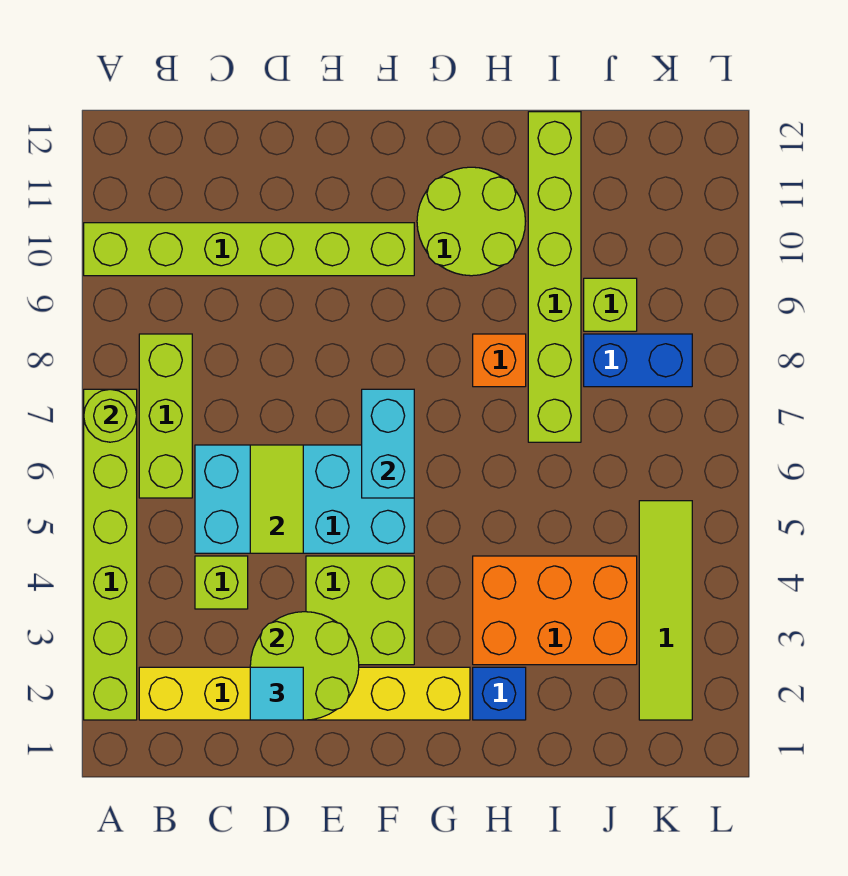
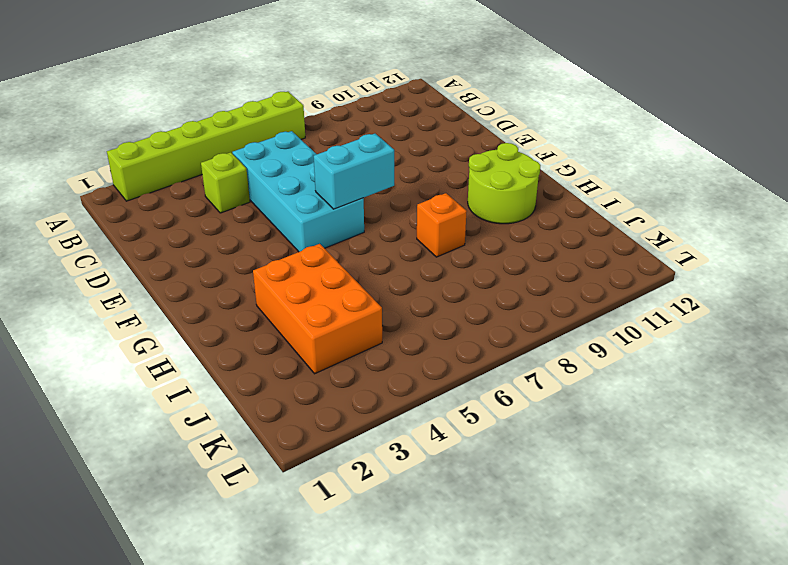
none -> lime brick A10:F10 level 1
none -> yellow brick B2:G2 level 1
none -> lime brick B6:B8 level 1

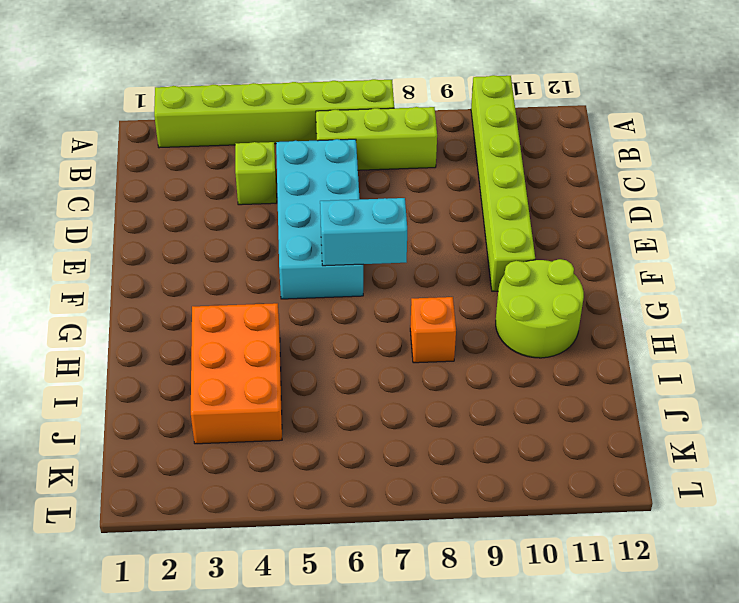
none -> yellow brick B2:G2 level 1
none -> lime brick E3:F4 level 1
none -> blue brick H2 level 1

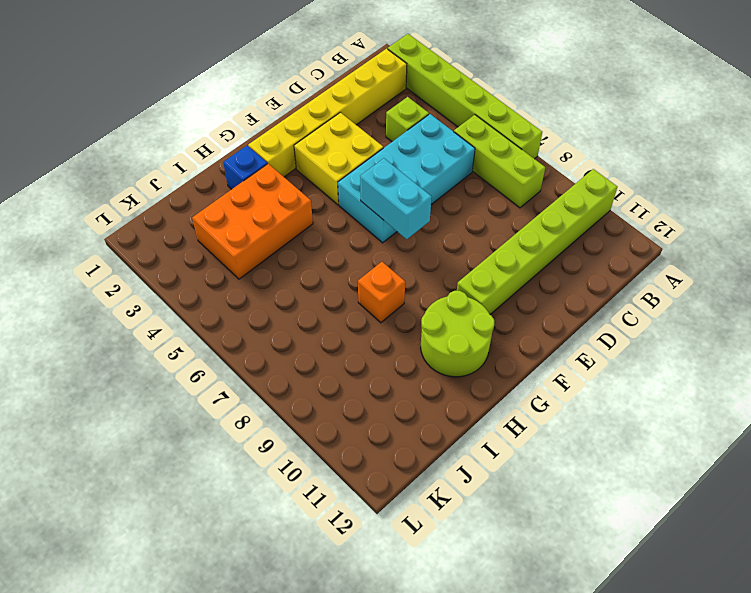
yellow brick E3:F4 level 1 -> lime brick E3:F4 level 1
none -> lime brick I7:I12 level 1
none -> blue brick J8:K8 level 1
none -> lime brick J9 level 1

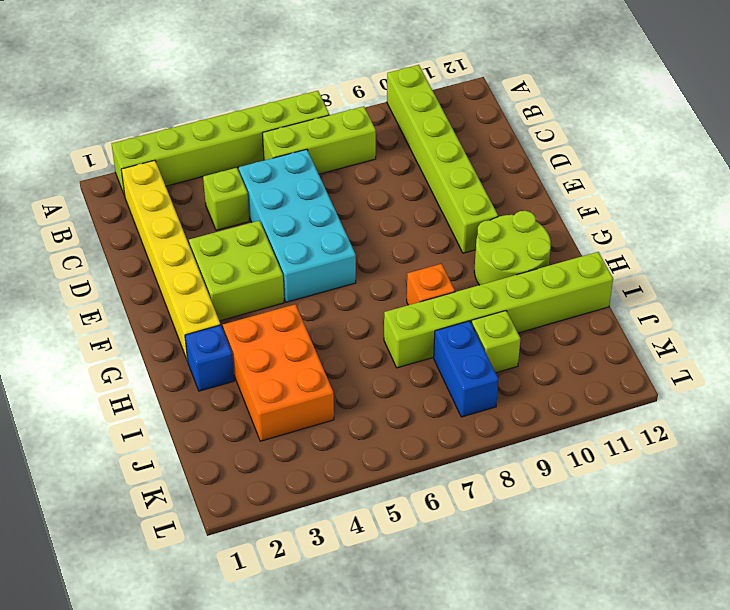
none -> lime tile K2:K5 level 1
none -> lime round brick A7 level 2
none -> lime round brick D2:E3 level 2

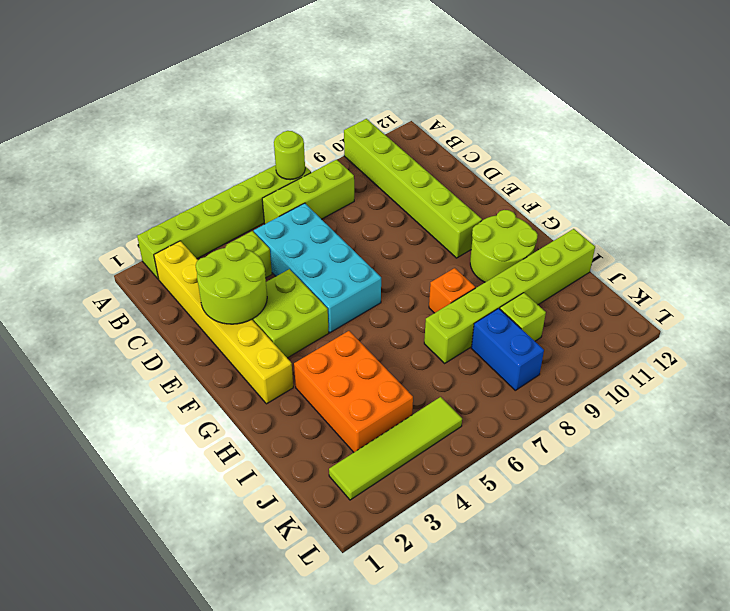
none -> blue brick H2 level 1
none -> lime tile D5:D6 level 2
none -> cyan brick F6:F7 level 2

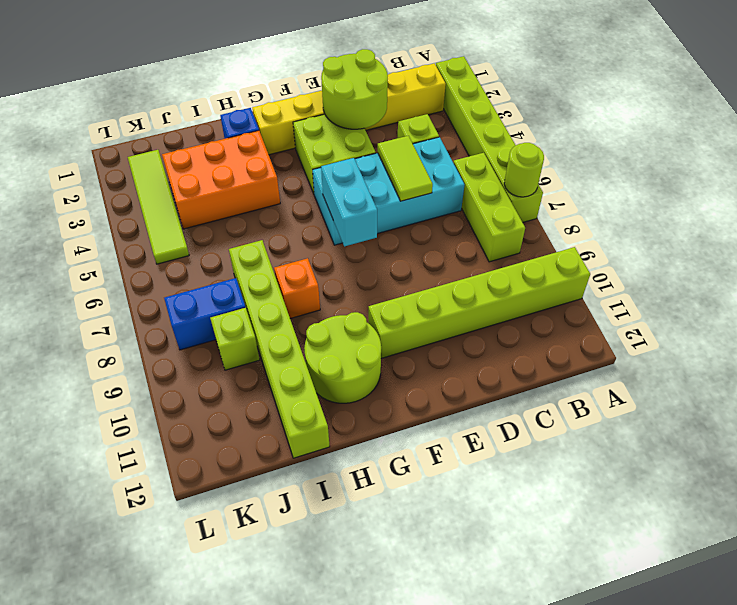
none -> cyan tile D2 level 3

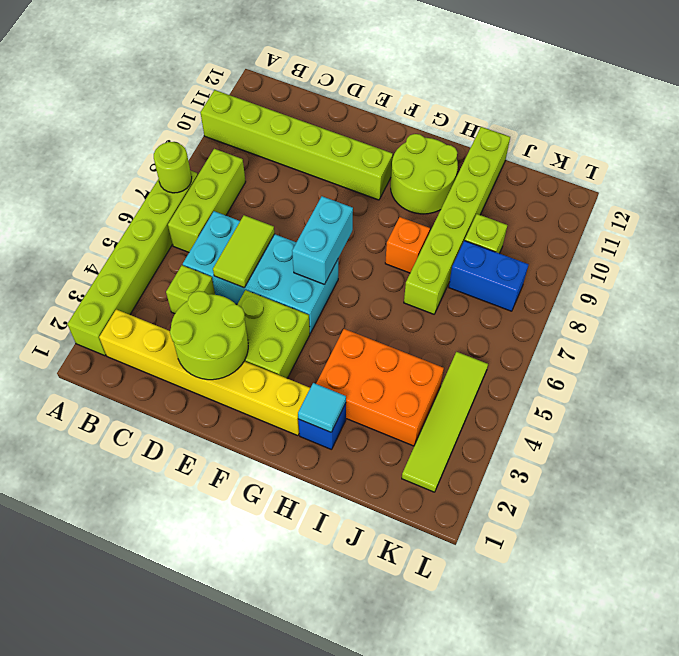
cyan tile H2 level 2 -> cyan tile D2 level 3

